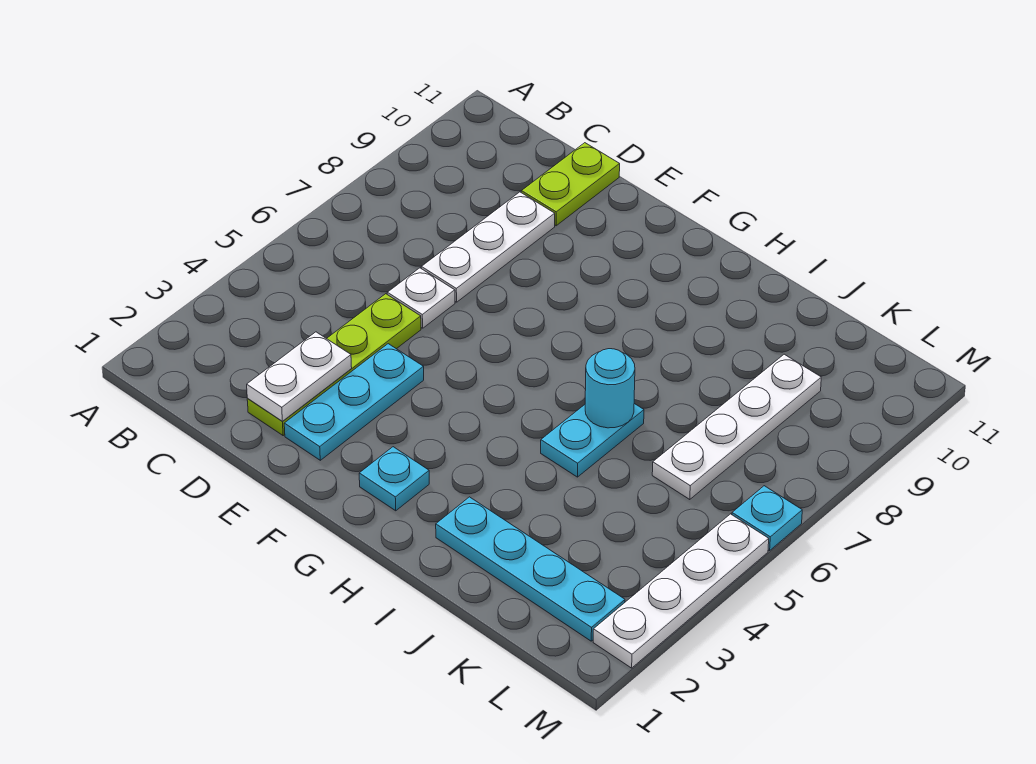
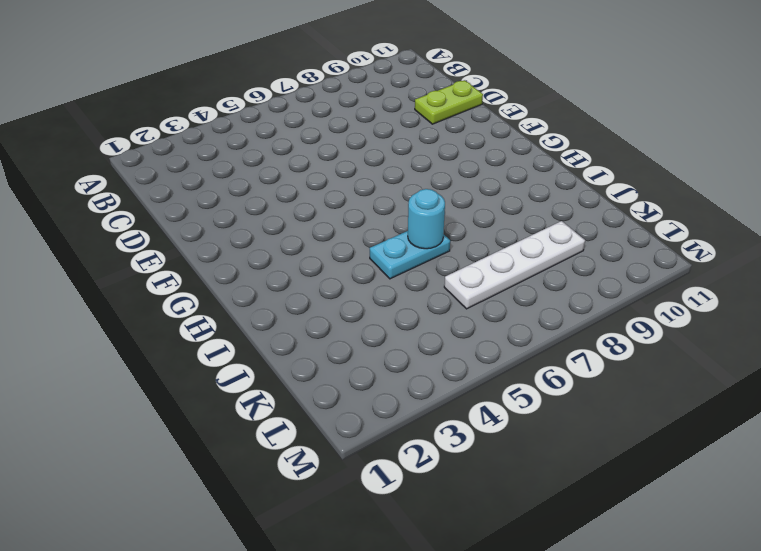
none -> lime plate D2:D5 level 1
none -> white plate D6 level 1
none -> white plate D7:D9 level 1

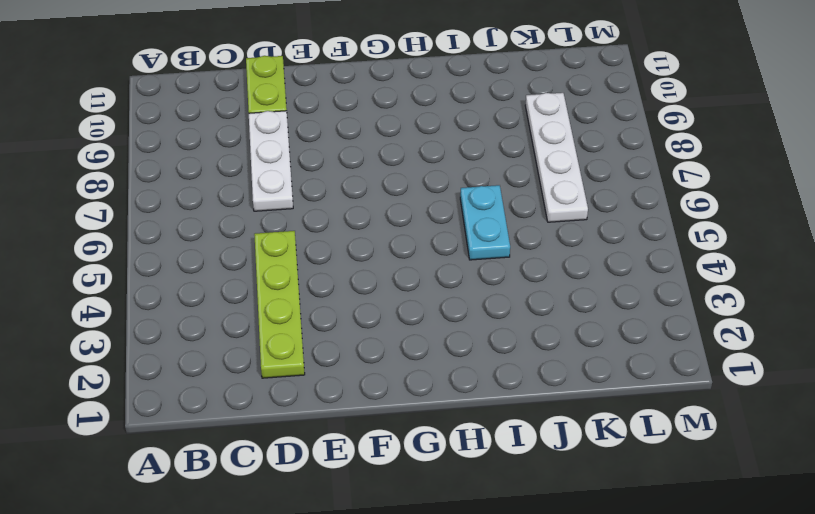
none -> white plate D6 level 1
none -> cyan plate E2:E4 level 1
none -> cyan plate G2 level 1

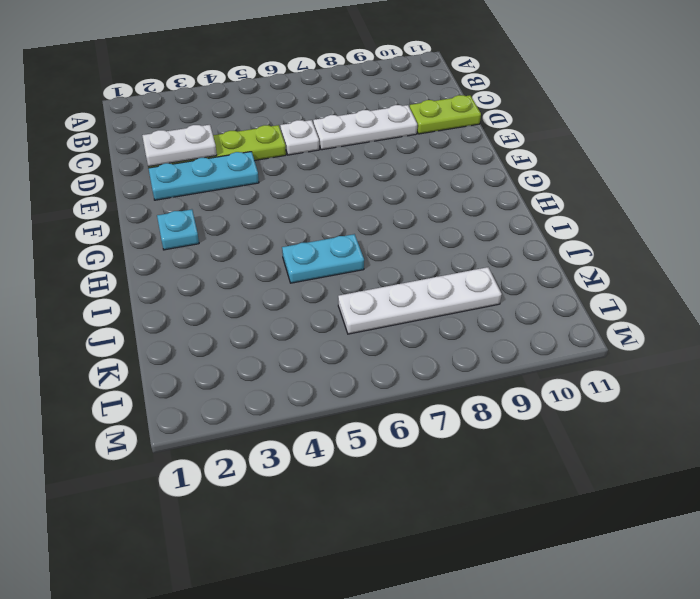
none -> cyan plate I2:L2 level 1
none -> white plate M2:M5 level 1
none -> cyan plate M6 level 1

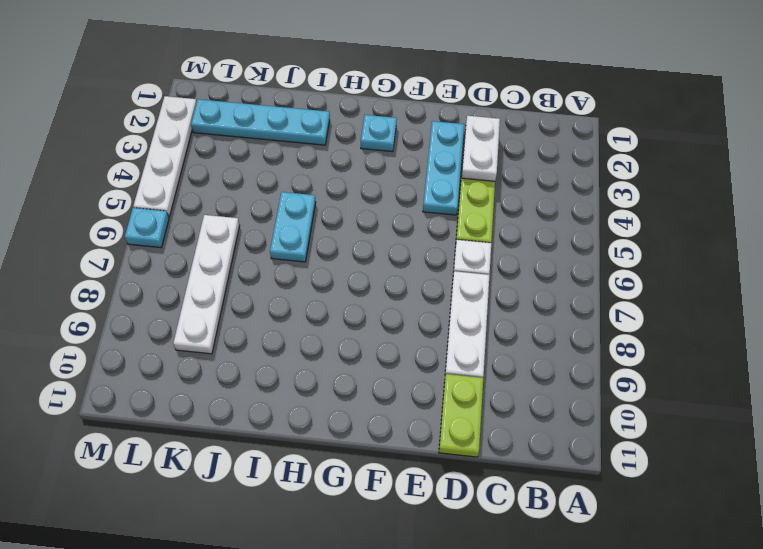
none -> cyan round brick I6 level 2

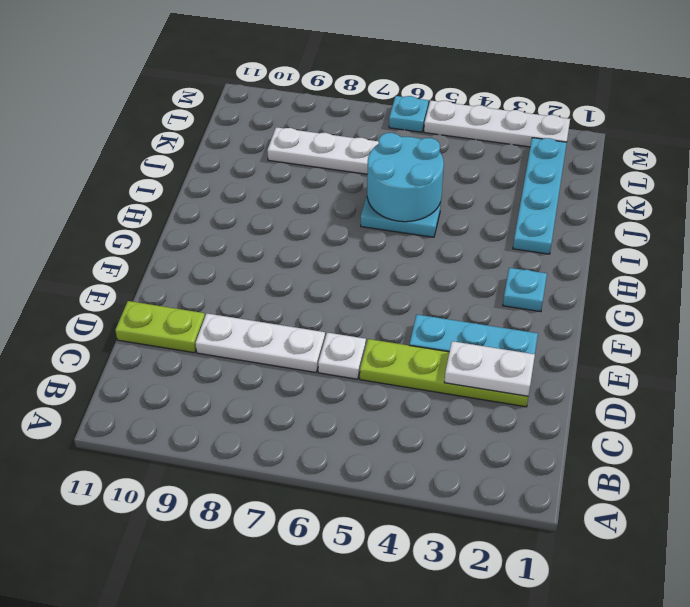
cyan round brick I5:J6 level 2 -> cyan round brick I6 level 2

